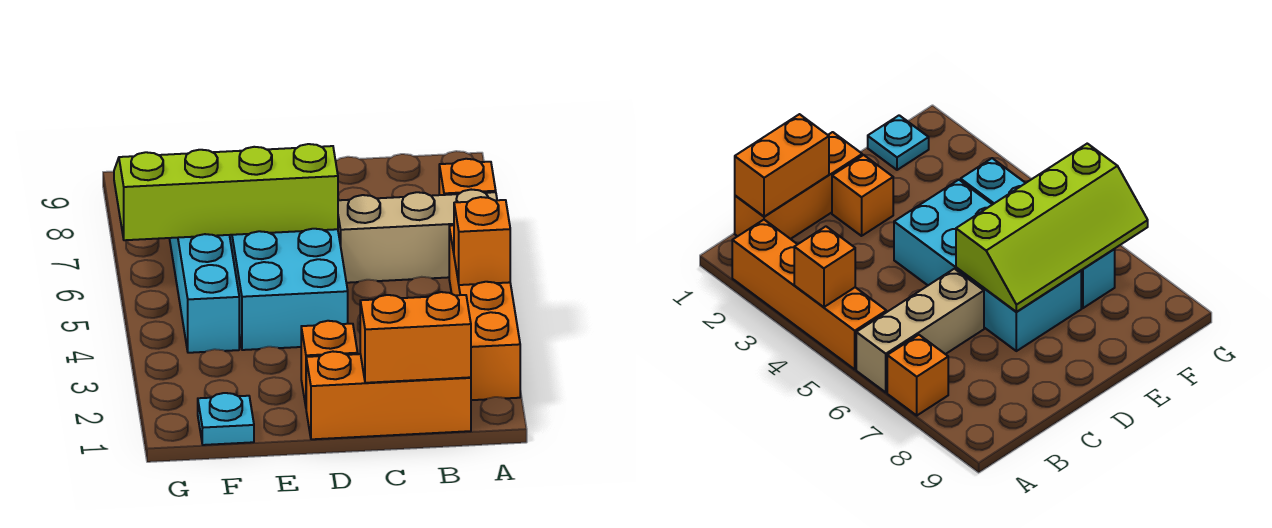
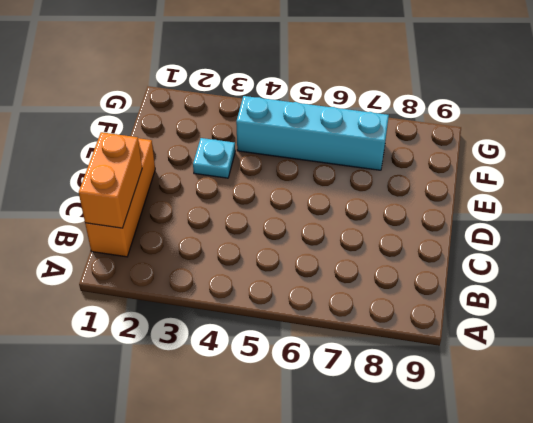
cyan plate E3 level 1 -> cyan plate F1 level 1
none -> orange brick A2:A5 level 1
none -> tan brick A6:C6 level 1

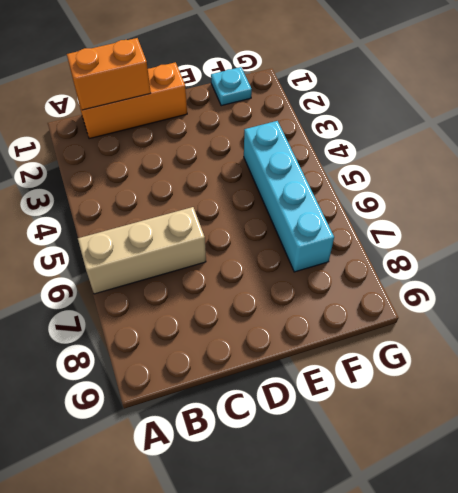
none -> orange brick A2:A5 level 1
none -> orange brick A7 level 1

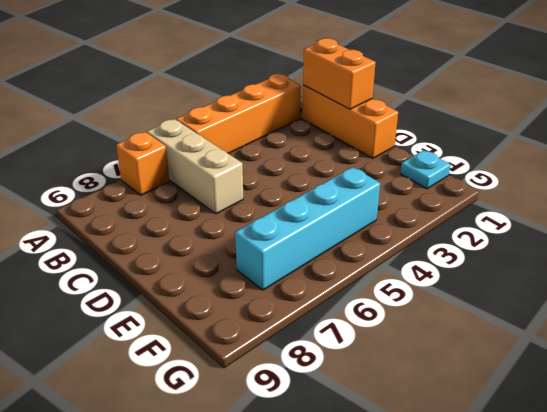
none -> orange brick D2 level 1
none -> cyan brick D4:E7 level 1

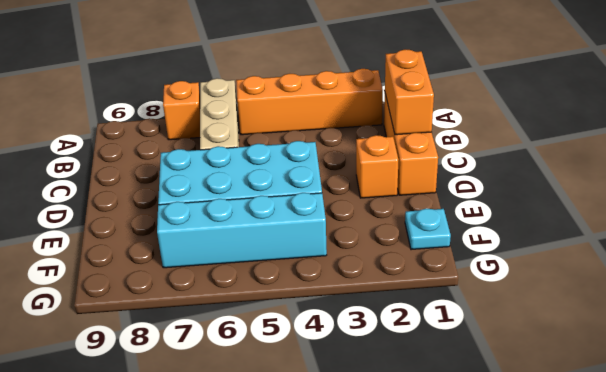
none -> orange brick A4 level 2
none -> lime slope D6:G7 level 2 top 6

